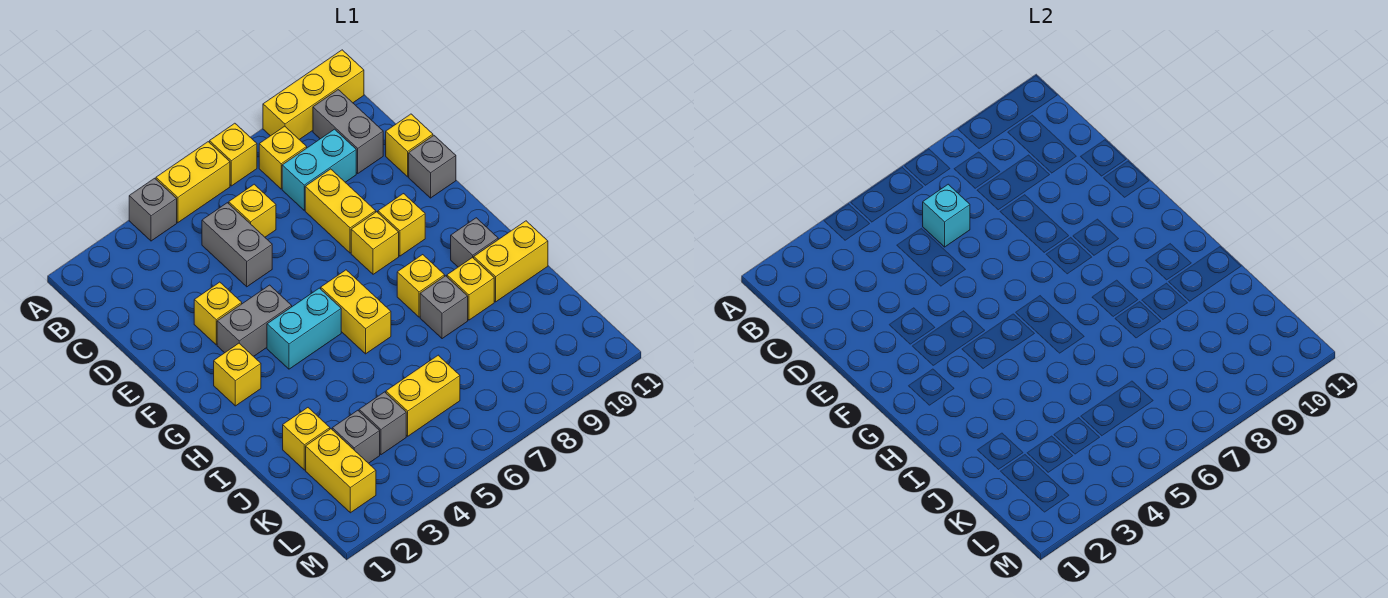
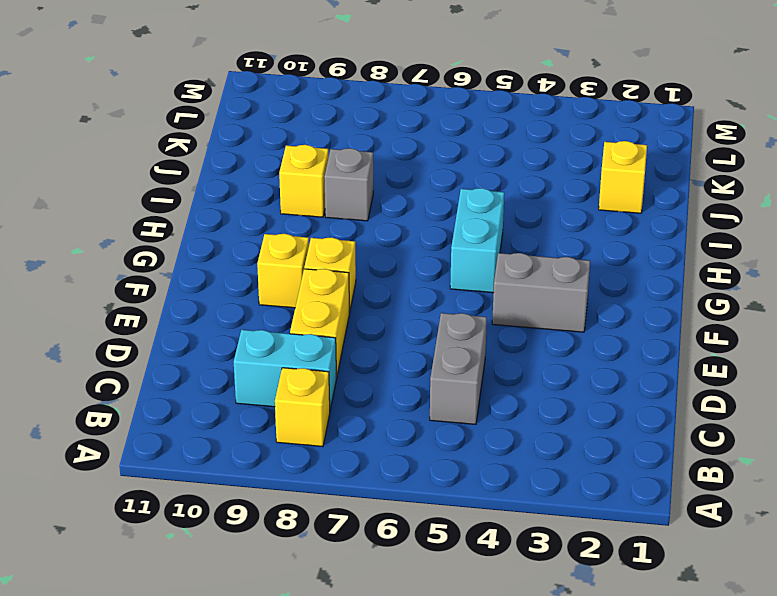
cyan brick G5:H5 level 1 -> cyan brick G4:G5 level 1
none -> grey brick A4 level 1
none -> yellow brick A5:A6 level 1
none -> yellow brick A7 level 1
none -> yellow brick A9:A11 level 1

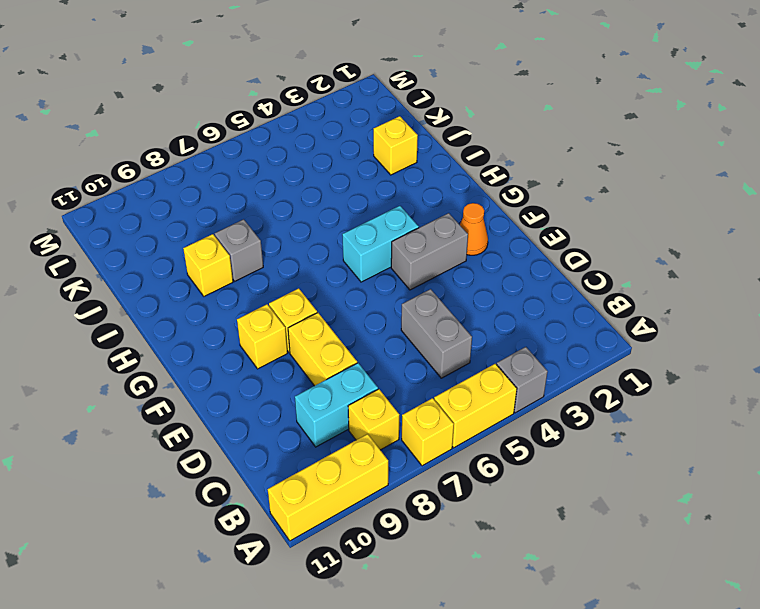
orange cone F2 level 1 -> none
none -> grey brick B10:C10 level 1
none -> yellow brick C6 level 1
none -> yellow brick D11 level 1
none -> yellow brick E3 level 1

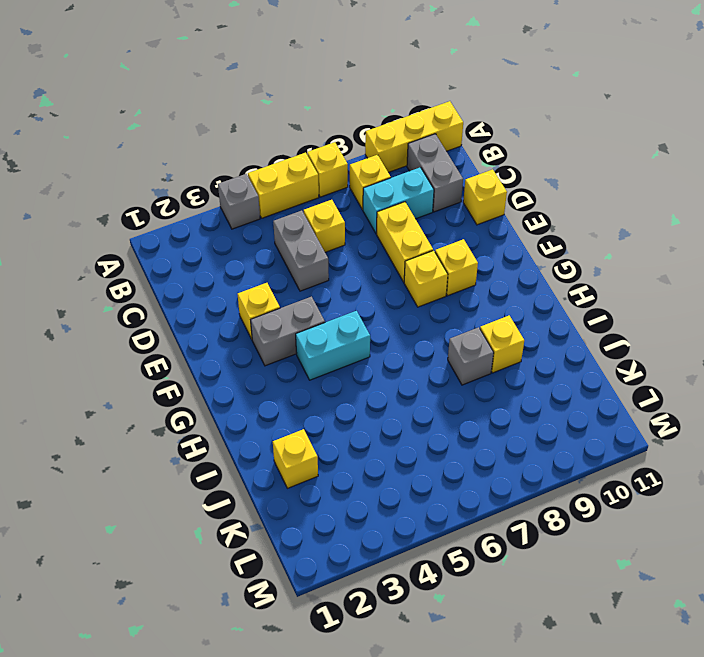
none -> grey brick E11 level 1
none -> yellow brick G2 level 1
none -> yellow brick G6:H6 level 1
none -> yellow brick H8 level 1

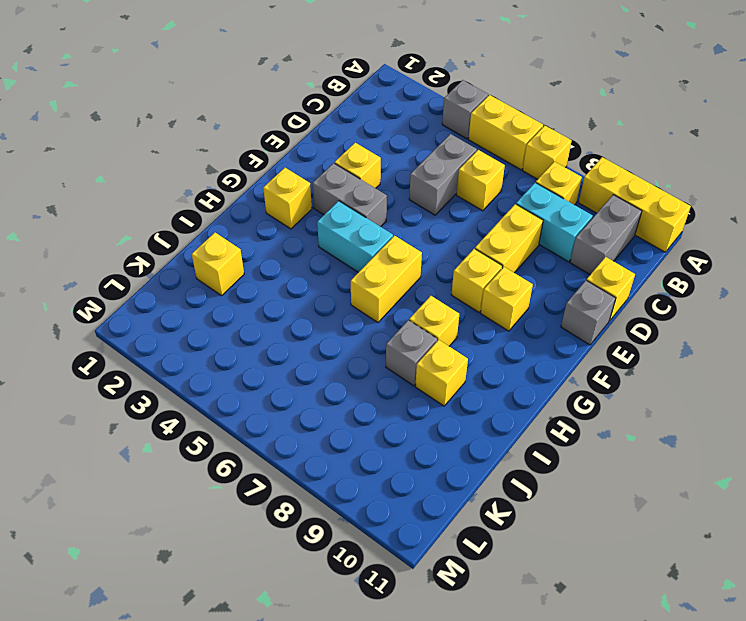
none -> grey brick H10 level 1
none -> yellow brick I10:I11 level 1
none -> yellow brick K2:L2 level 1
none -> grey brick K3 level 1

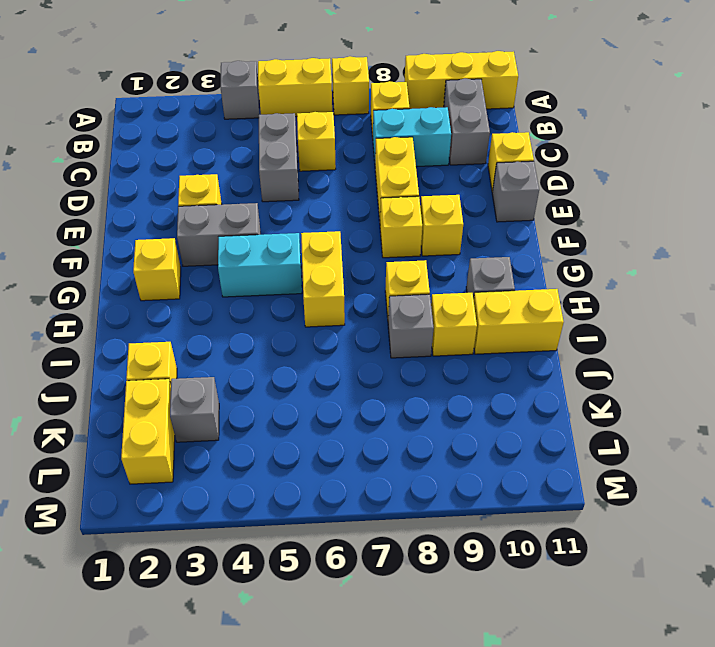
none -> grey brick K4 level 1
none -> yellow brick K5:K6 level 1
none -> cyan brick C6 level 2

